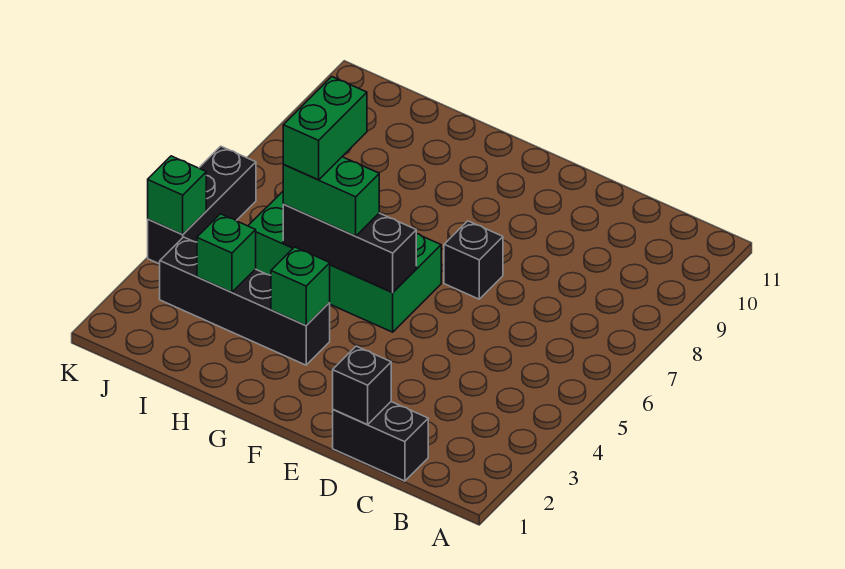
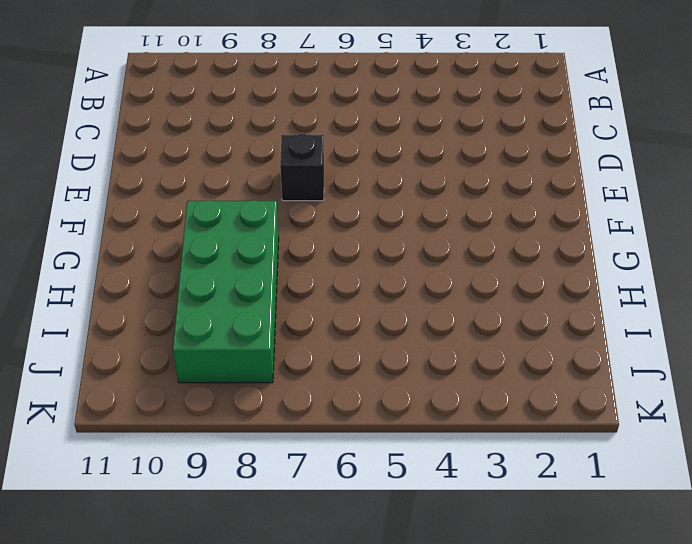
green brick G8:J9 level 1 -> green brick F5:I6 level 1
none -> black brick C1:D1 level 1
none -> black brick G3:J3 level 1
none -> black brick K4:K6 level 1

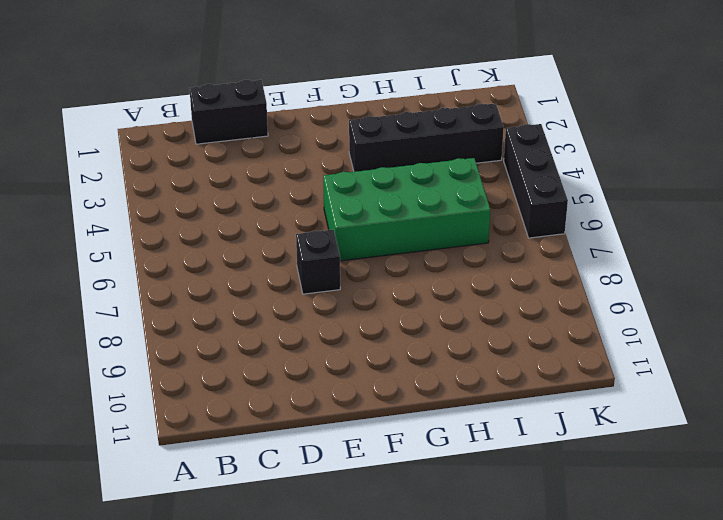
none -> black brick D1 level 2
none -> black brick F5:H5 level 2
none -> green brick G3 level 2

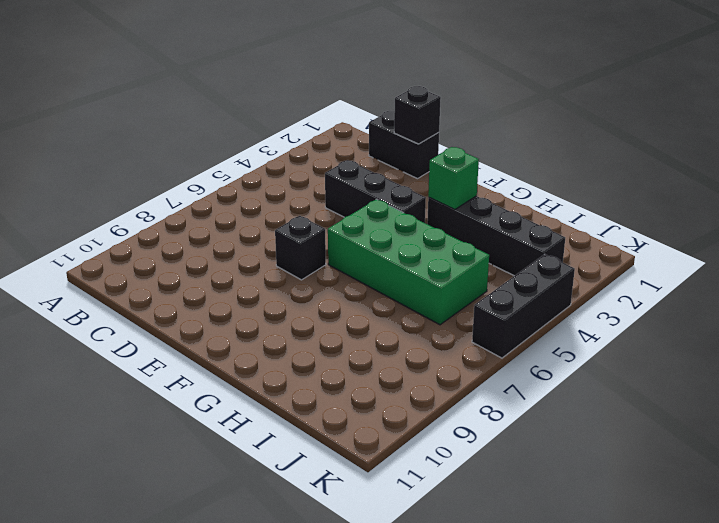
black brick D4:F4 level 1 -> black brick F5:H5 level 2
none -> green brick I3 level 2
none -> green brick K4 level 2
none -> green brick G5:H5 level 3

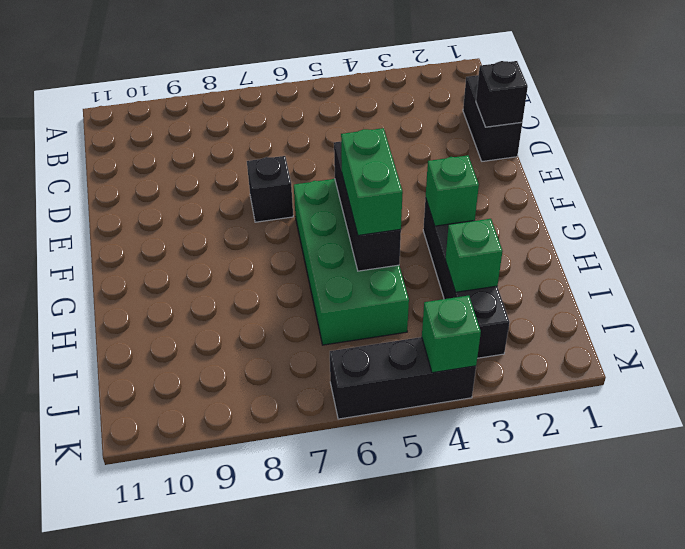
none -> green brick H5:H6 level 4

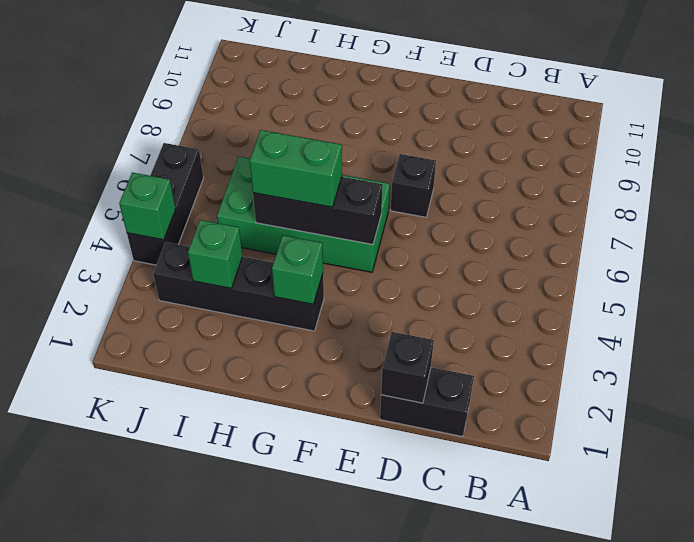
none -> green brick H5:H6 level 4

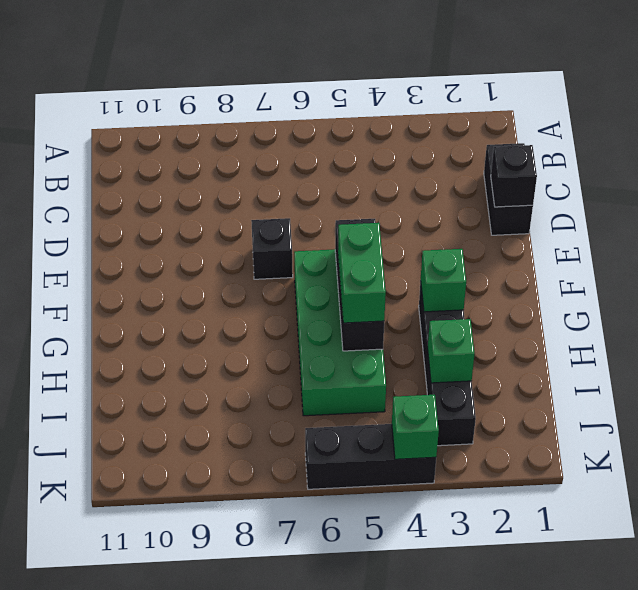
none -> green brick H5:H6 level 4

